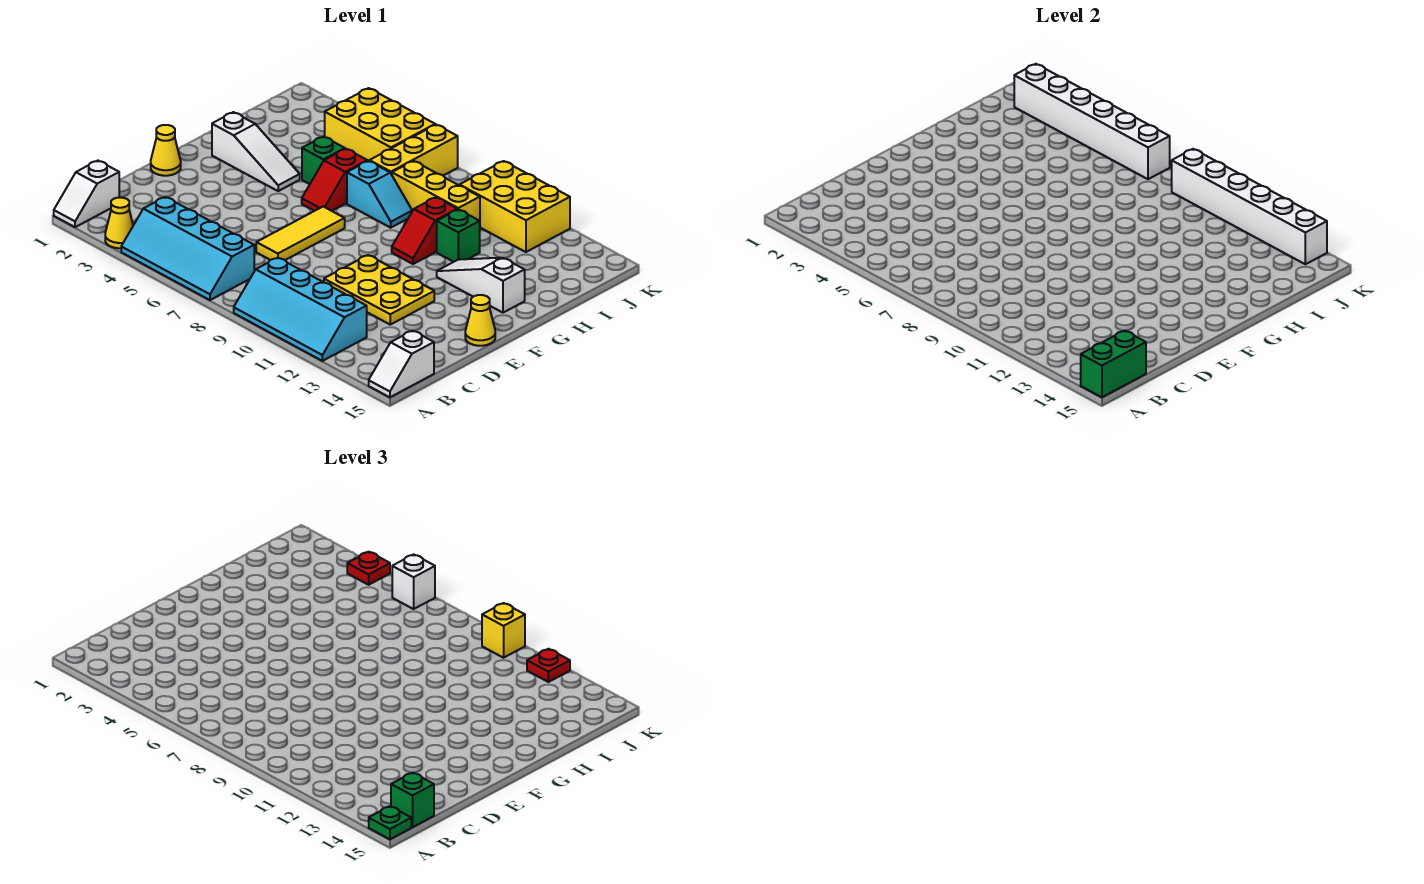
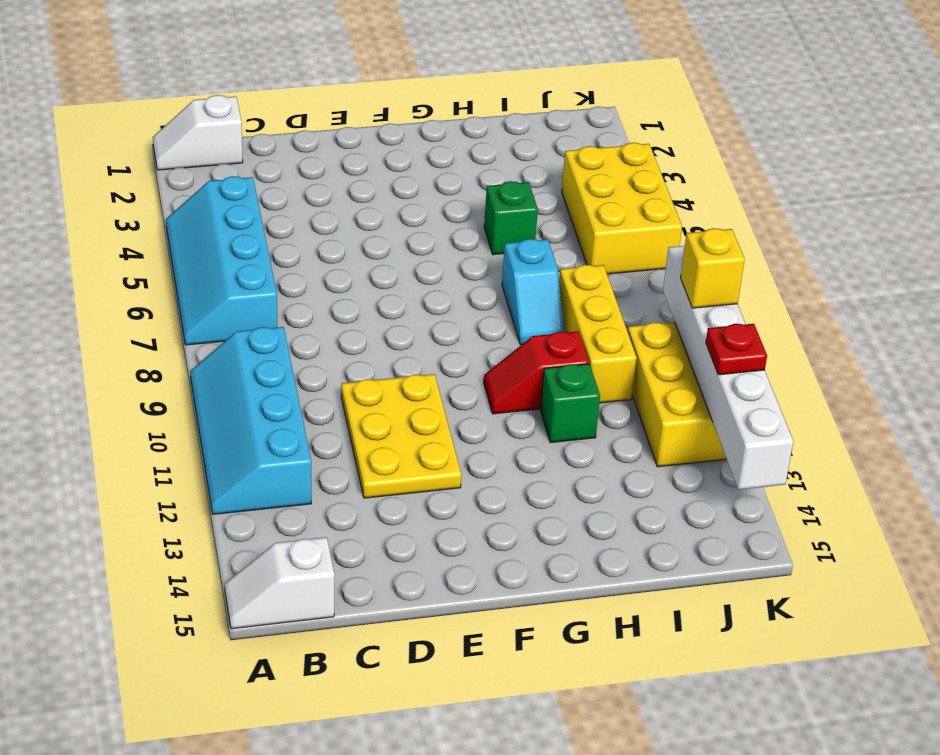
none -> yellow cone A3 level 1
none -> yellow tile D7:F7 level 1
none -> yellow cone E1 level 1

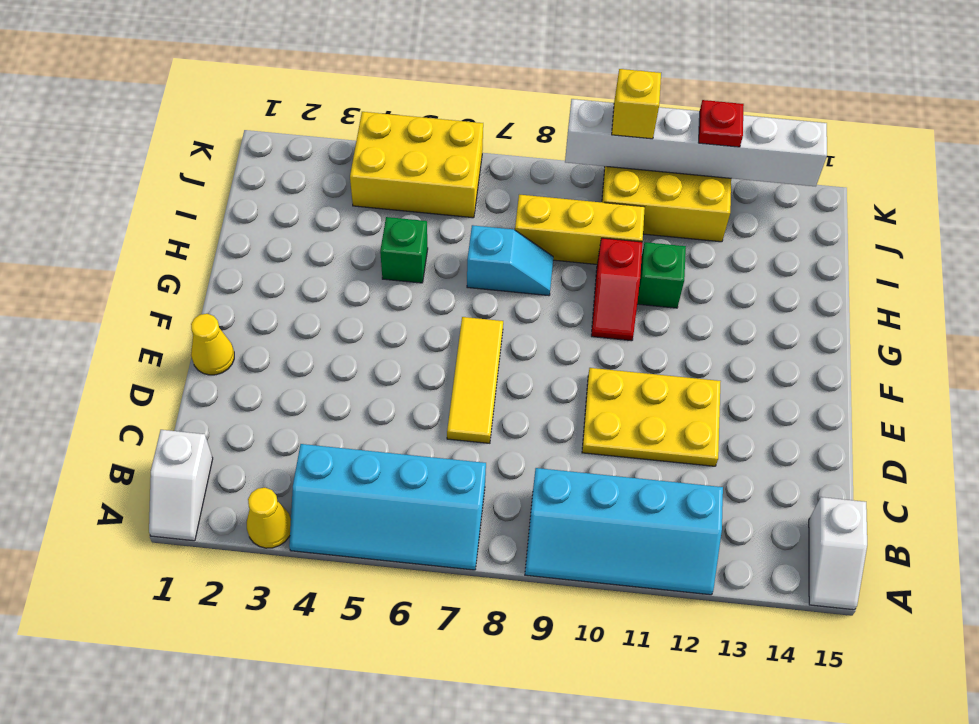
none -> yellow cone E15 level 1
none -> white slope G2:G4 level 1 top 2
none -> red slope G6:H6 level 1 top H

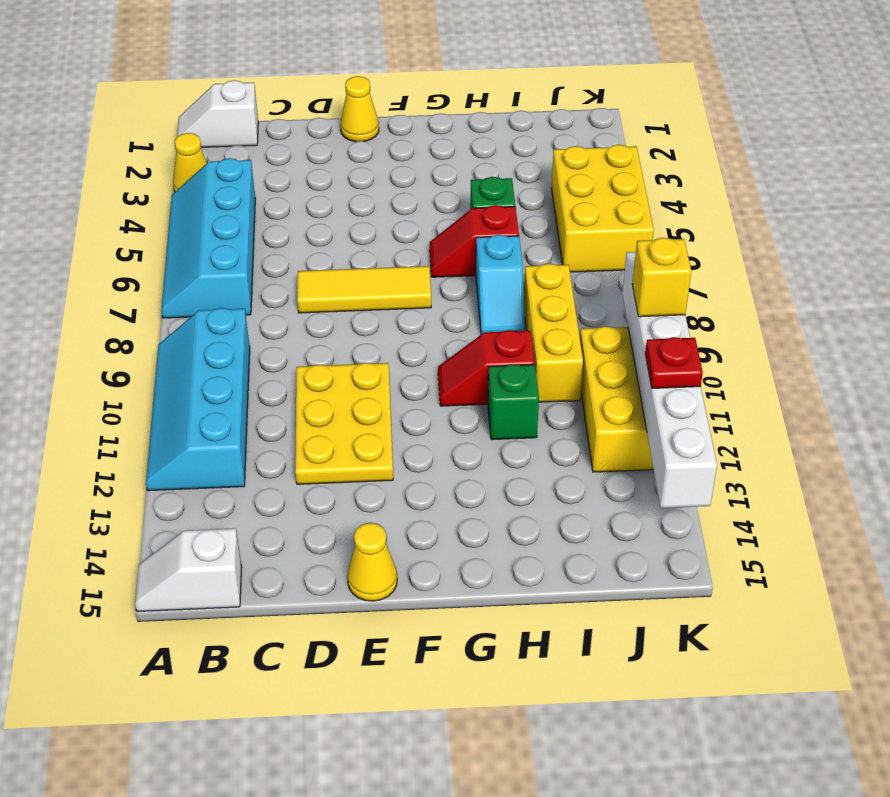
none -> white slope G2:G4 level 1 top 2
none -> white slope G12:G14 level 1 top 14
none -> yellow brick I7:K7 level 1

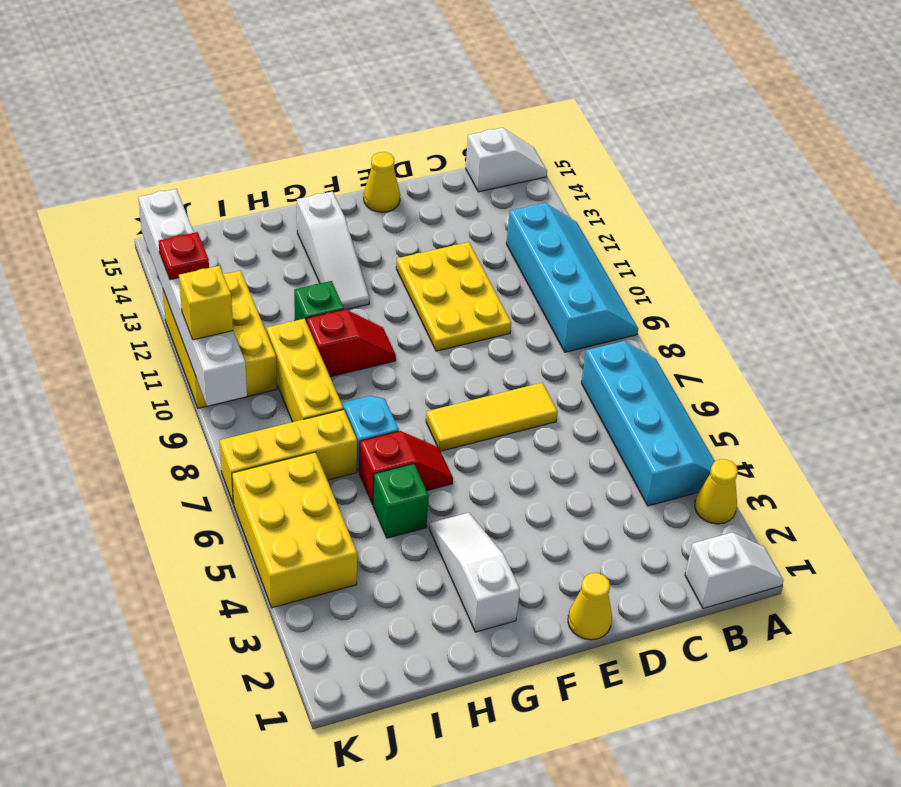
none -> green brick A15:B15 level 2
none -> white brick K2:K7 level 2
none -> green plate A15 level 3

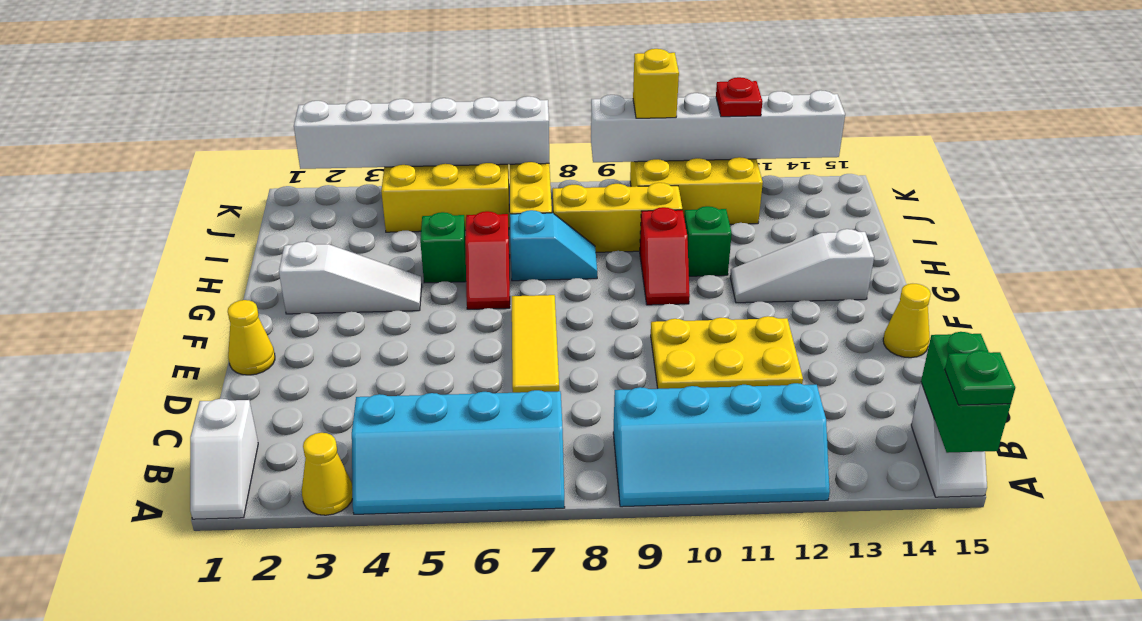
none -> green brick B15 level 3
none -> red plate K4 level 3
none -> white brick K6 level 3

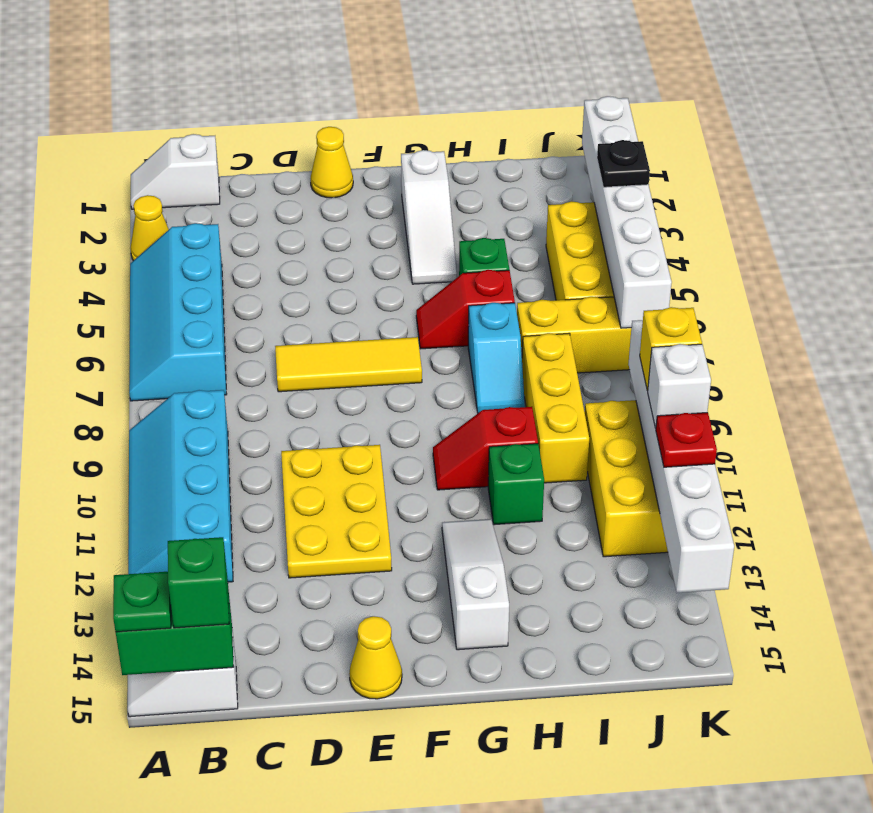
black plate K4 level 3 -> red plate K4 level 3
white brick K11 level 3 -> white brick K6 level 3

